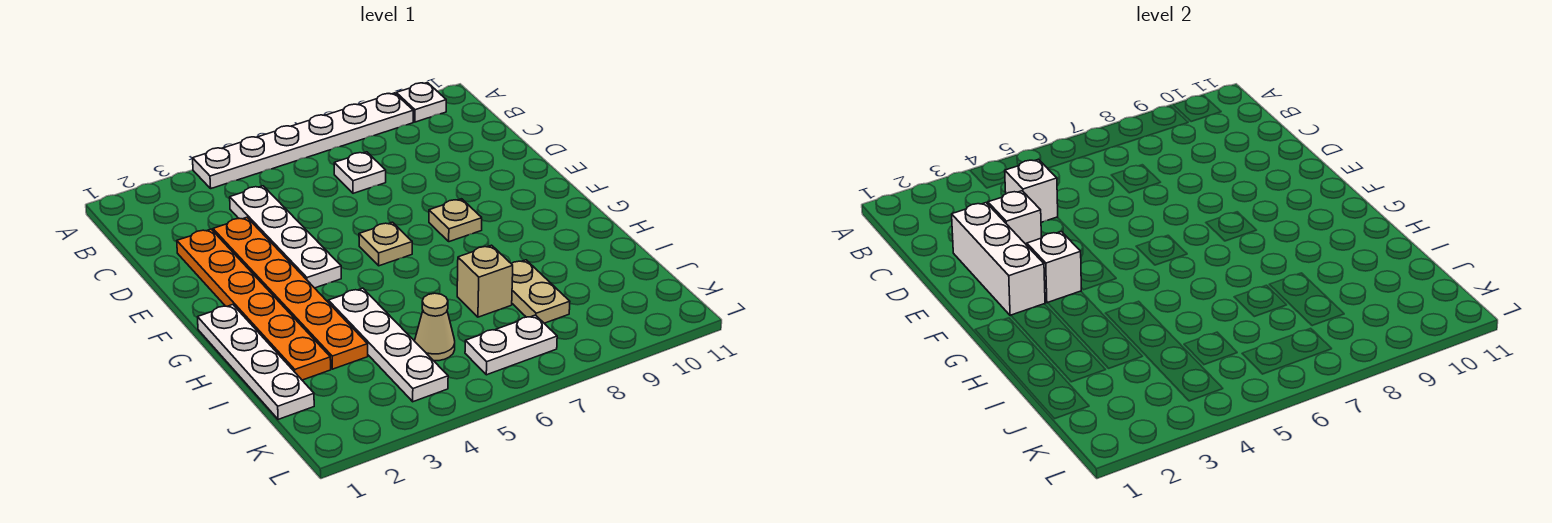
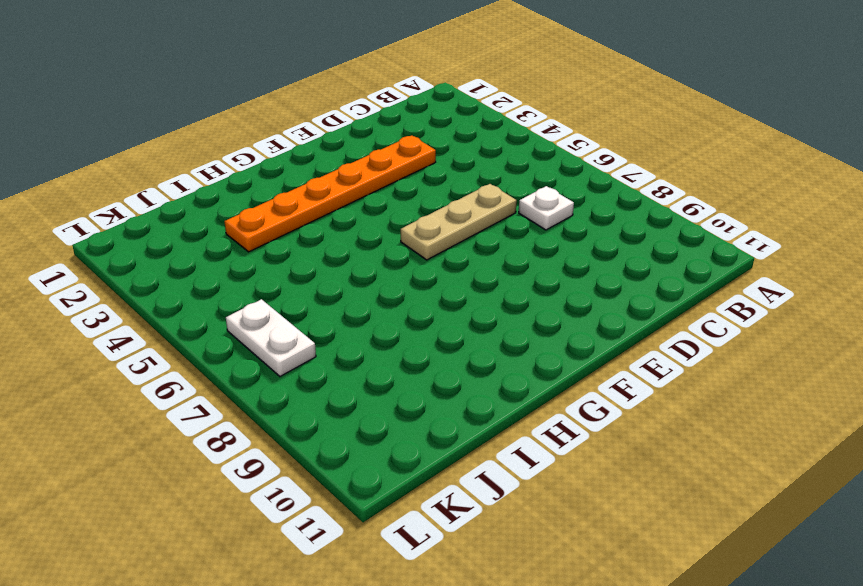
tan plate D6:F6 level 1 -> tan plate F6 level 1
none -> white plate A4:A9 level 1
none -> white plate A10 level 1
none -> white plate C4:F4 level 1

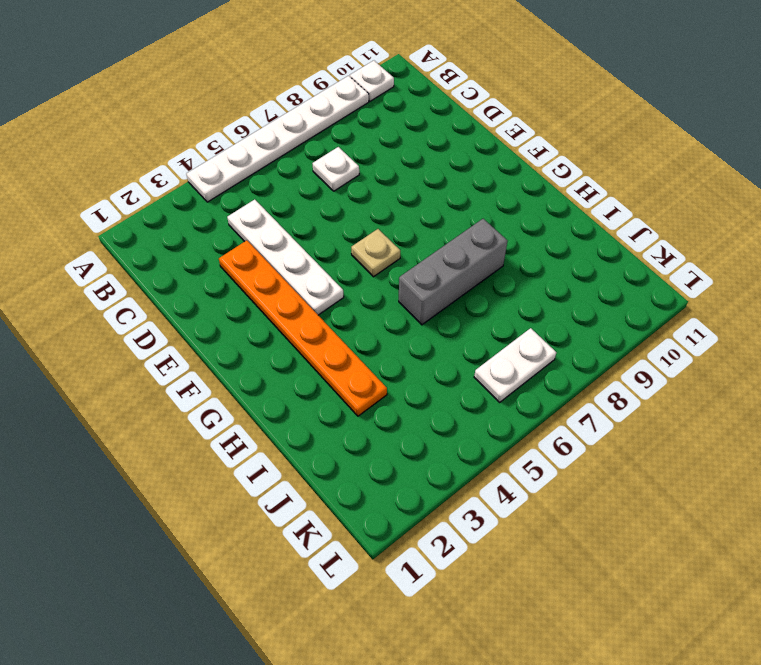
grey brick H6:H8 level 1 -> none
none -> orange plate D2:I2 level 1
none -> tan plate F8 level 1
none -> white plate G1:J1 level 1

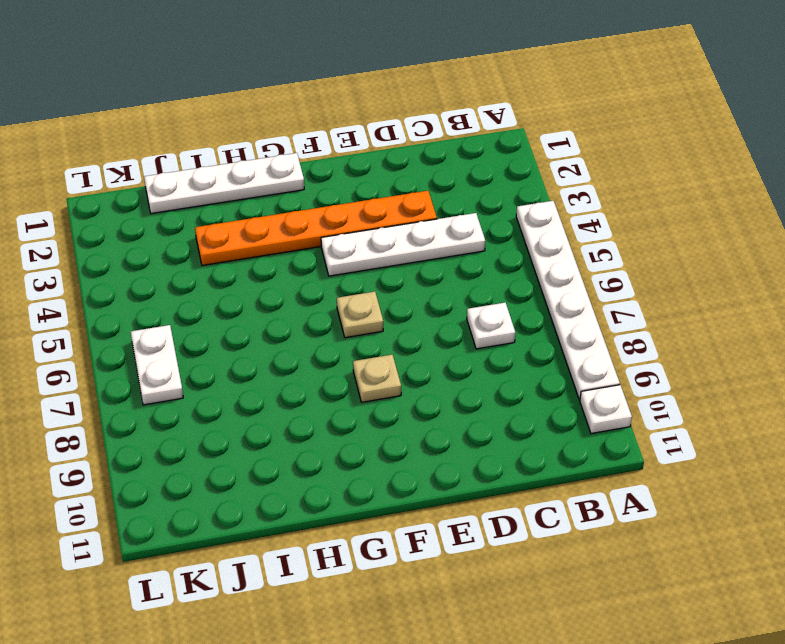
none -> orange plate D2:I2 level 1
none -> white plate H4:K4 level 1
none -> tan brick I7 level 1

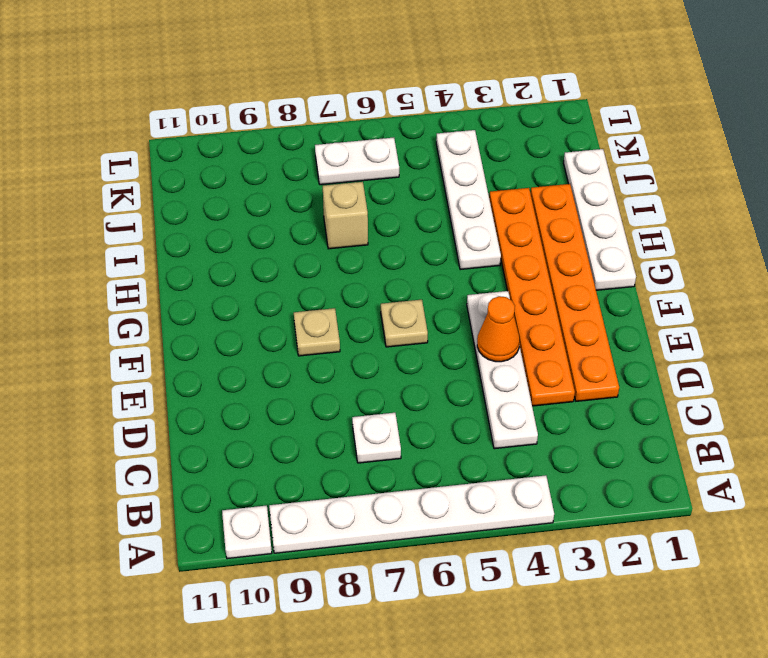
orange cone E4 level 2 -> none
none -> tan plate I8:J8 level 1
none -> tan cone J5 level 1
none -> white brick C4 level 2

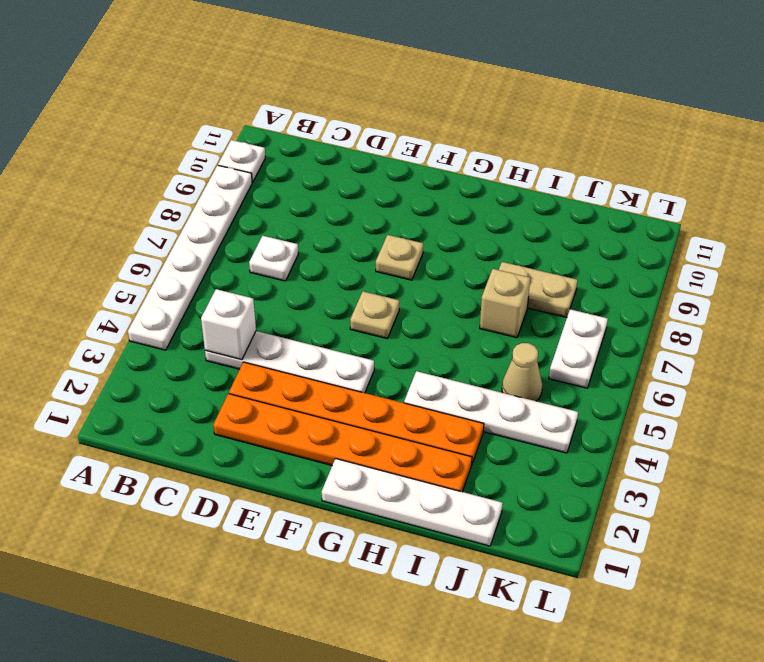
none -> white brick D2:F2 level 2
none -> white brick D3 level 2
none -> white brick F3 level 2

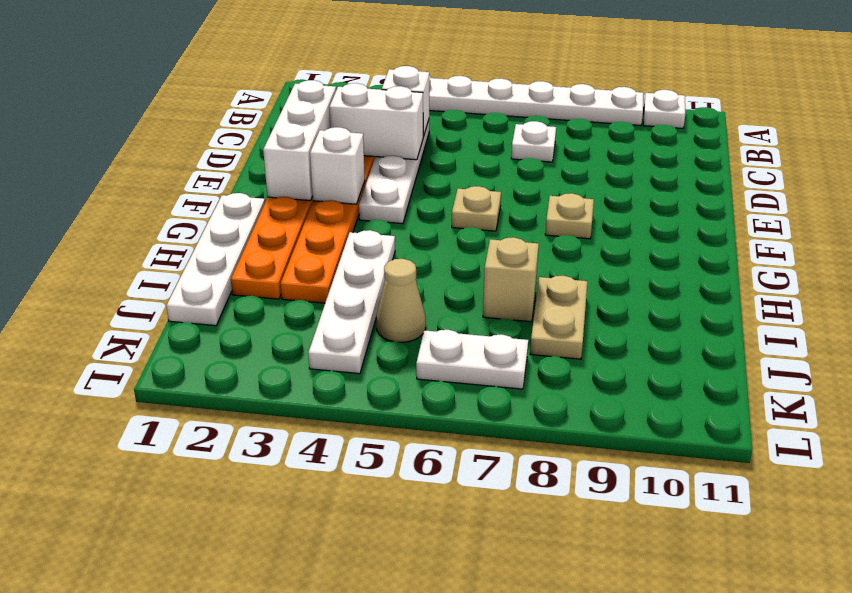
white brick D3:D4 level 2 -> white brick D3 level 2

